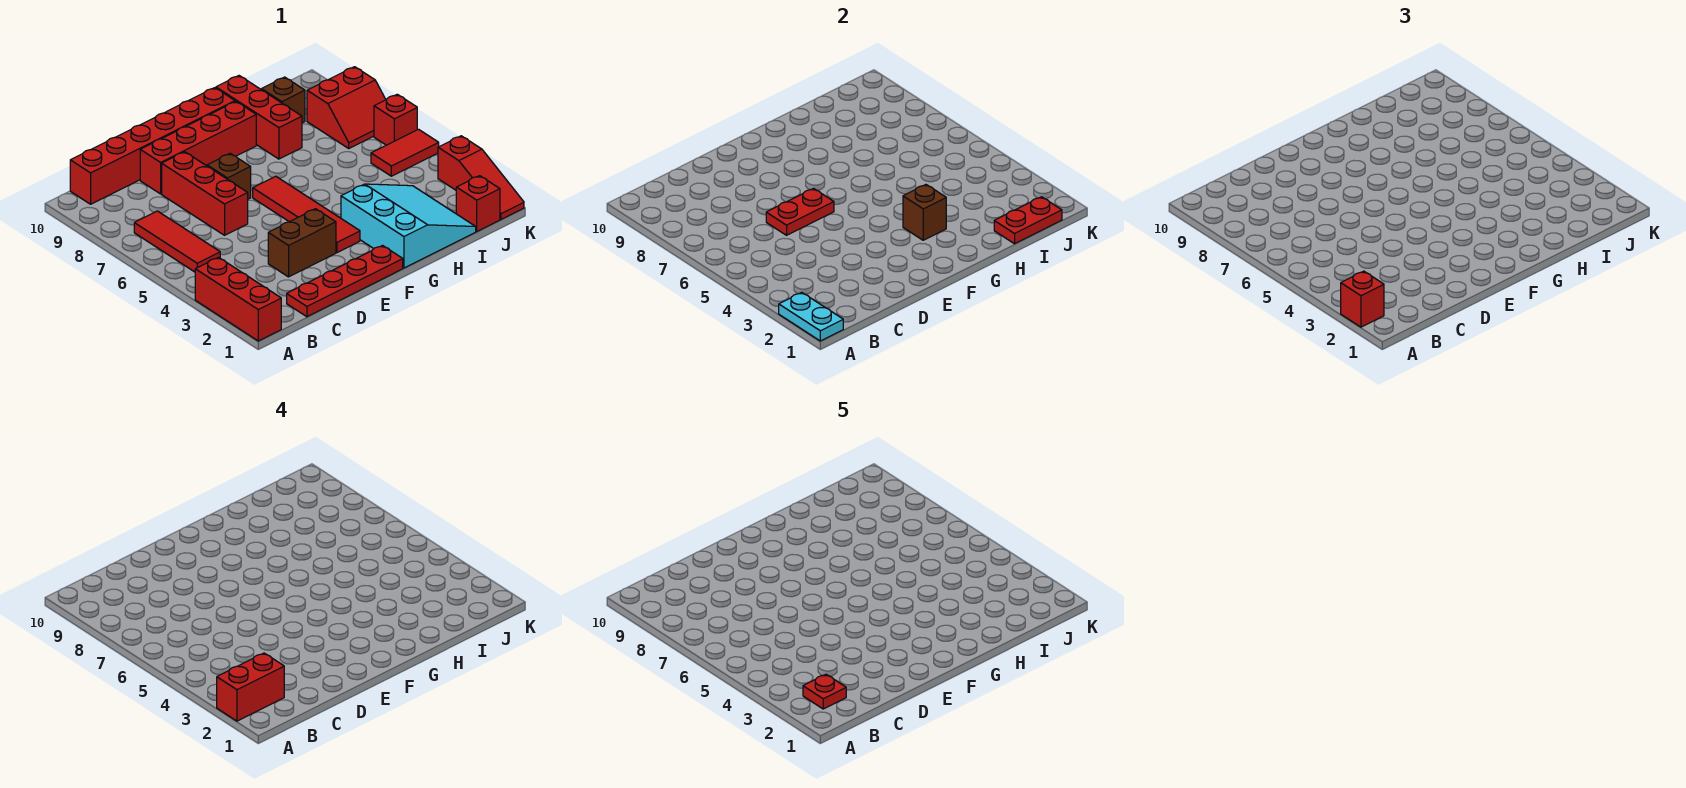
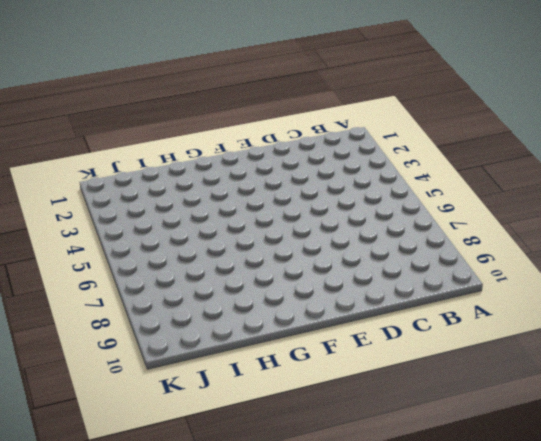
none -> red brick A1:A3 level 1
none -> red tile B5:B7 level 1
none -> red brick B10:G10 level 1

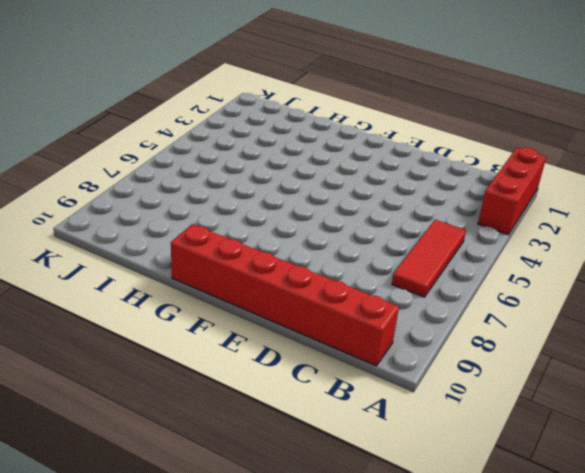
none -> red plate C1:F1 level 1
none -> brown brick D3:E3 level 1
none -> red brick D6:D8 level 1

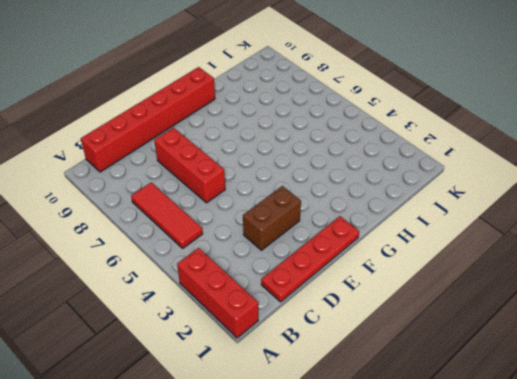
none -> red brick D9:G9 level 1
none -> brown brick E7 level 1
none -> red tile F3:F6 level 1

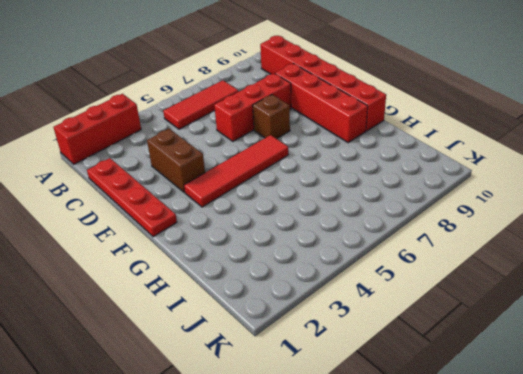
none -> cyan slope G1:I3 level 1 top G
none -> red brick H8:H10 level 1
none -> brown brick I9 level 1

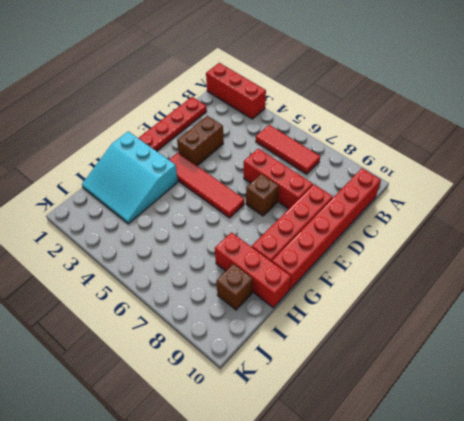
none -> red brick J1 level 1
none -> red tile J5:K5 level 1
none -> red slope J7:K8 level 1 top 8

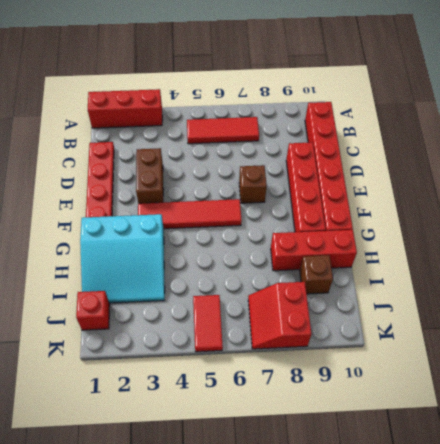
none -> red brick D6:D8 level 1
none -> red slope K1:K3 level 1 top 3
none -> red brick K6 level 1

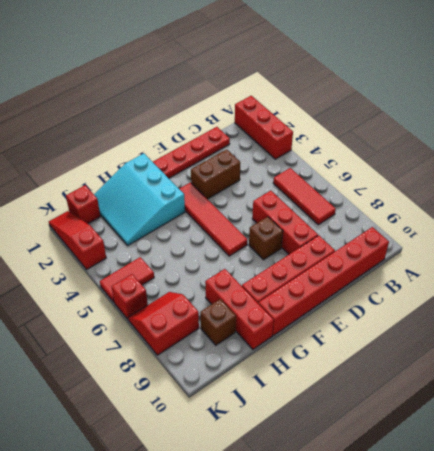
none -> cyan plate A1:A2 level 2
none -> red plate D6:E6 level 2
none -> brown brick G3 level 2

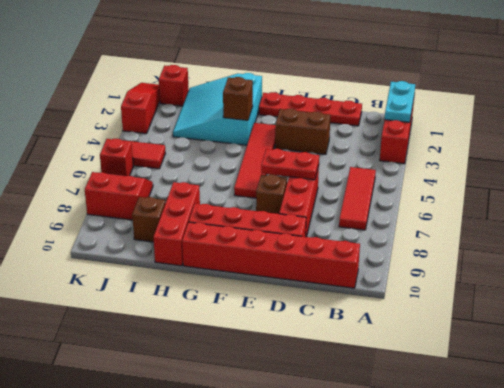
none -> red plate I1:J1 level 2
none -> red brick A2 level 3
none -> red brick A2:B2 level 4

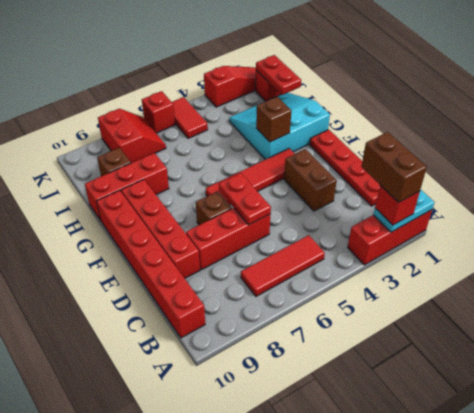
brown brick A2:B2 level 4 -> red brick A2:B2 level 4
none -> red plate B2 level 5

